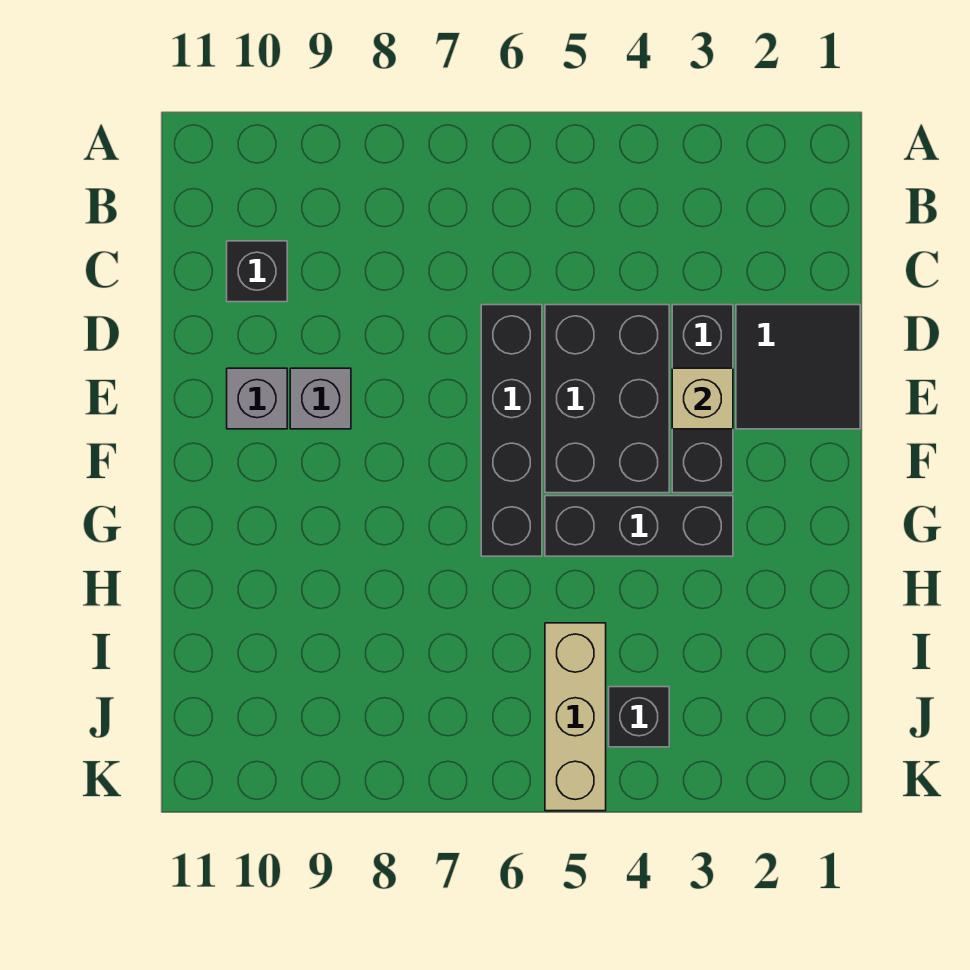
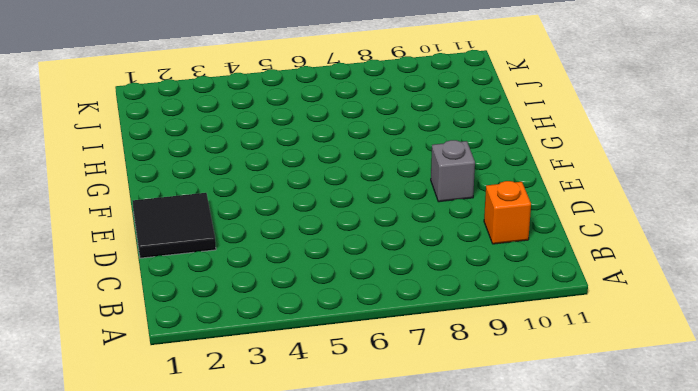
orange brick C10 level 1 -> black brick C10 level 1
none -> black brick D3:F3 level 1
none -> black brick D4:F5 level 1

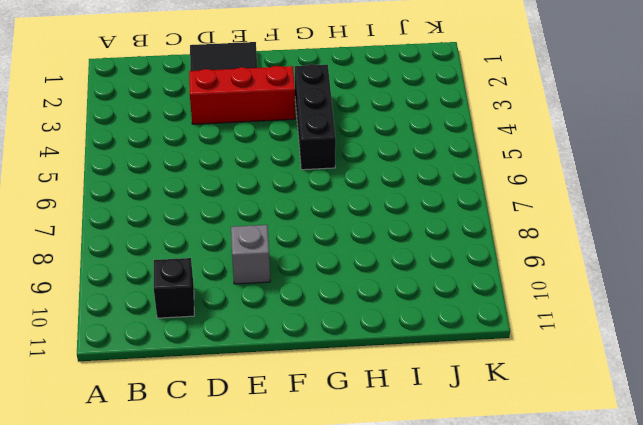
red brick D3:F3 level 1 -> black brick D3:F3 level 1
none -> black brick D4:F5 level 1
none -> black brick D6:G6 level 1

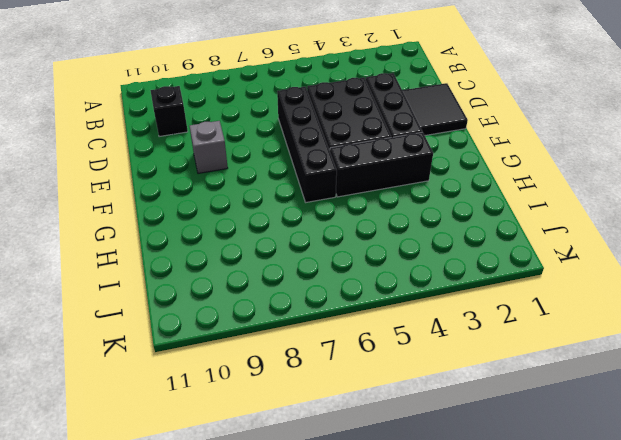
none -> grey brick E10 level 1
none -> tan brick I5:K5 level 1

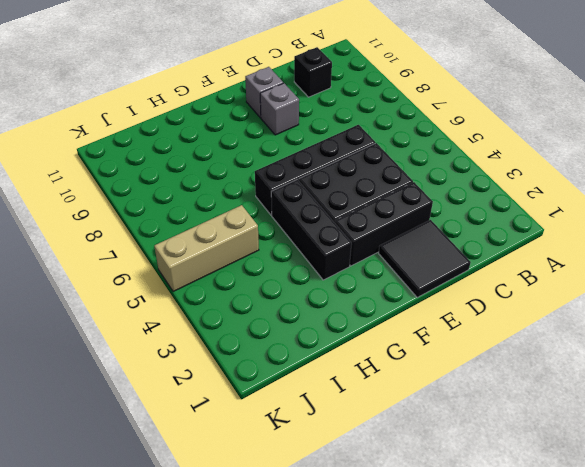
none -> black brick J4 level 1
none -> tan brick E3 level 2

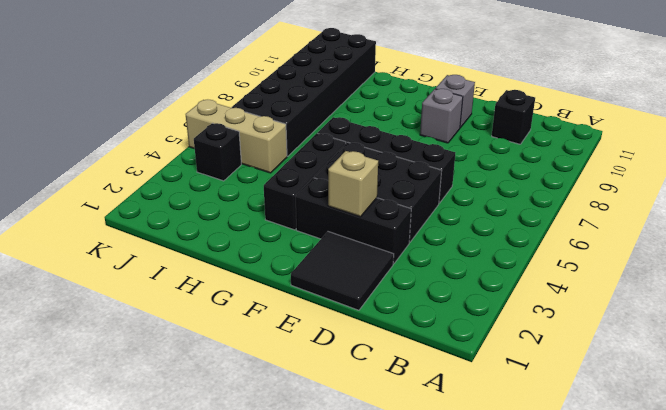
black brick I6:J11 level 1 -> none

